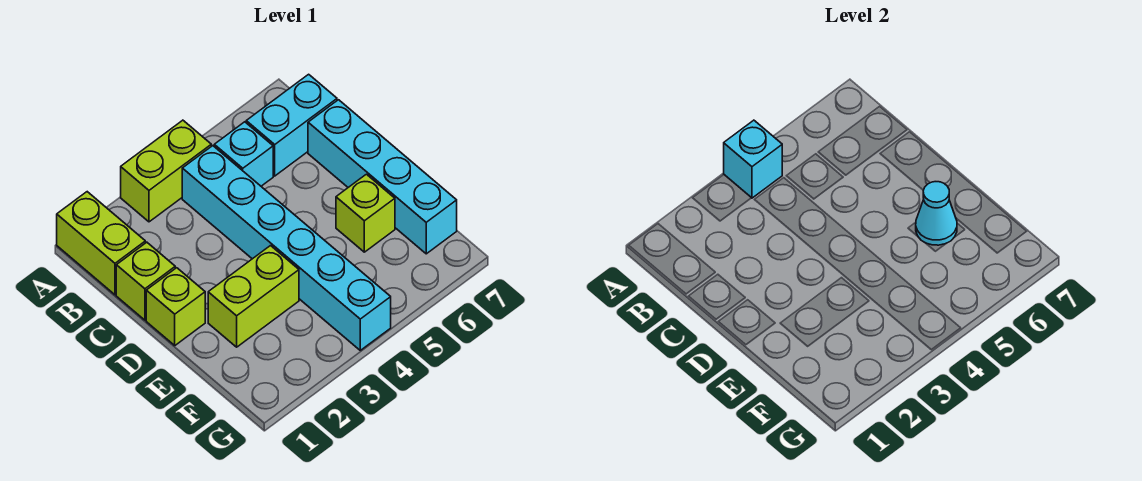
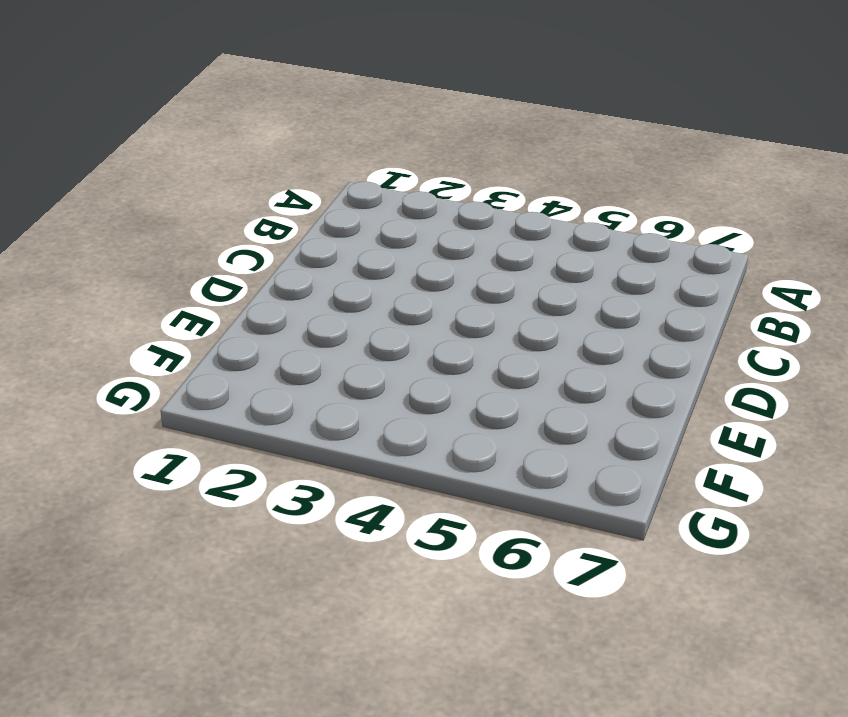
none -> lime brick A1:B1 level 1
none -> lime brick A3:A4 level 1
none -> cyan brick B4:G4 level 1

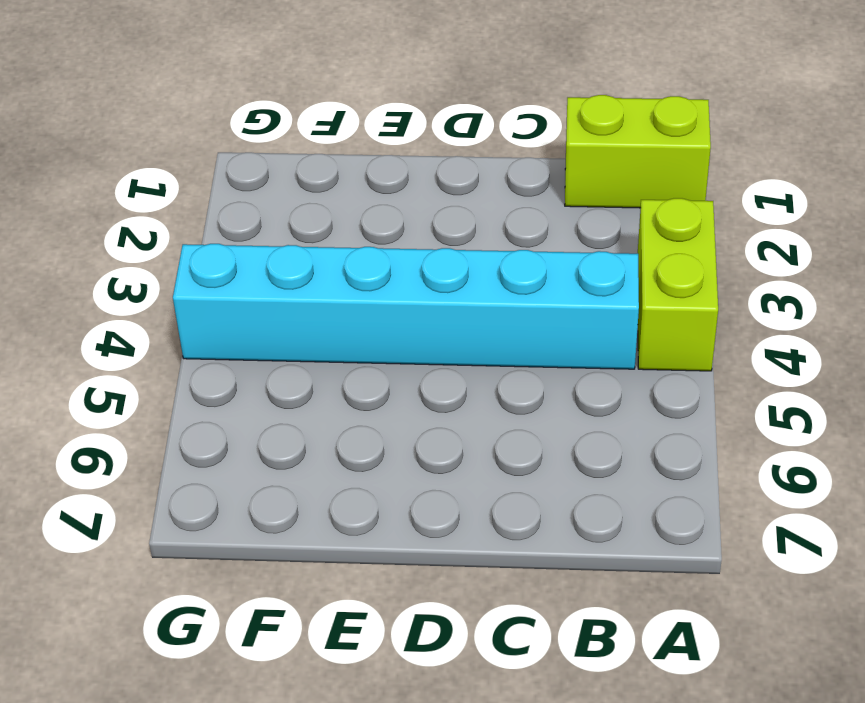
none -> cyan brick B5 level 1
none -> cyan brick B6:B7 level 1
none -> lime brick C1 level 1

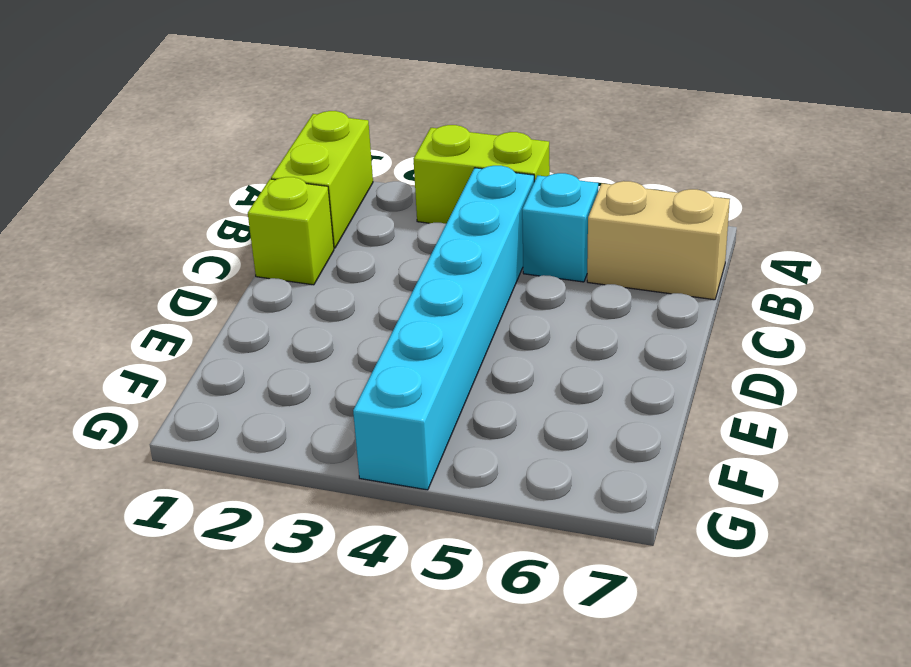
tan brick B6:B7 level 1 -> cyan brick B6:B7 level 1
none -> cyan brick C7:F7 level 1
none -> lime brick D1 level 1
none -> lime brick E2:E3 level 1

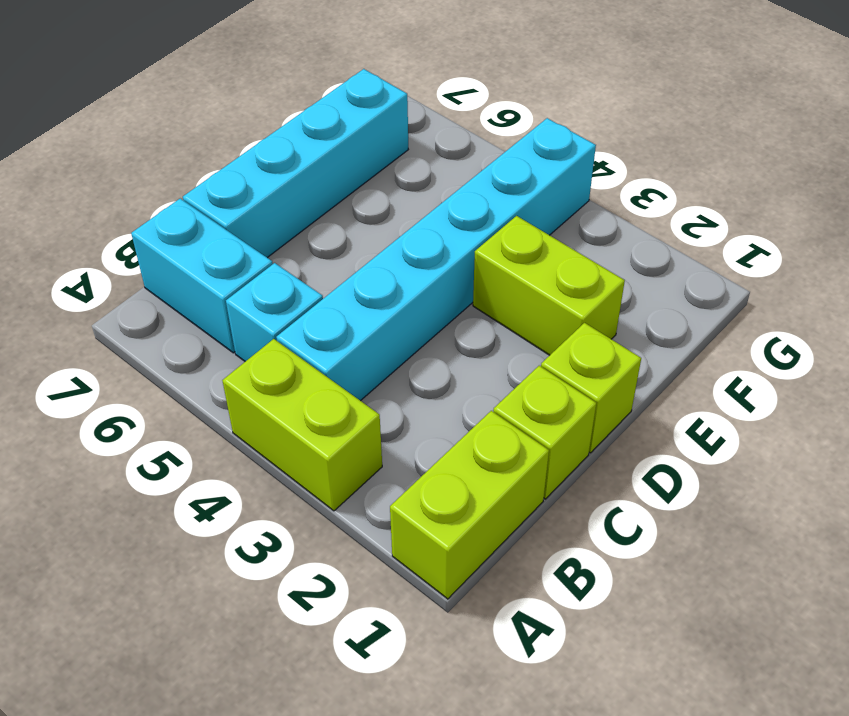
none -> lime brick E6 level 1
none -> cyan brick A4 level 2
none -> cyan cone E6 level 2

